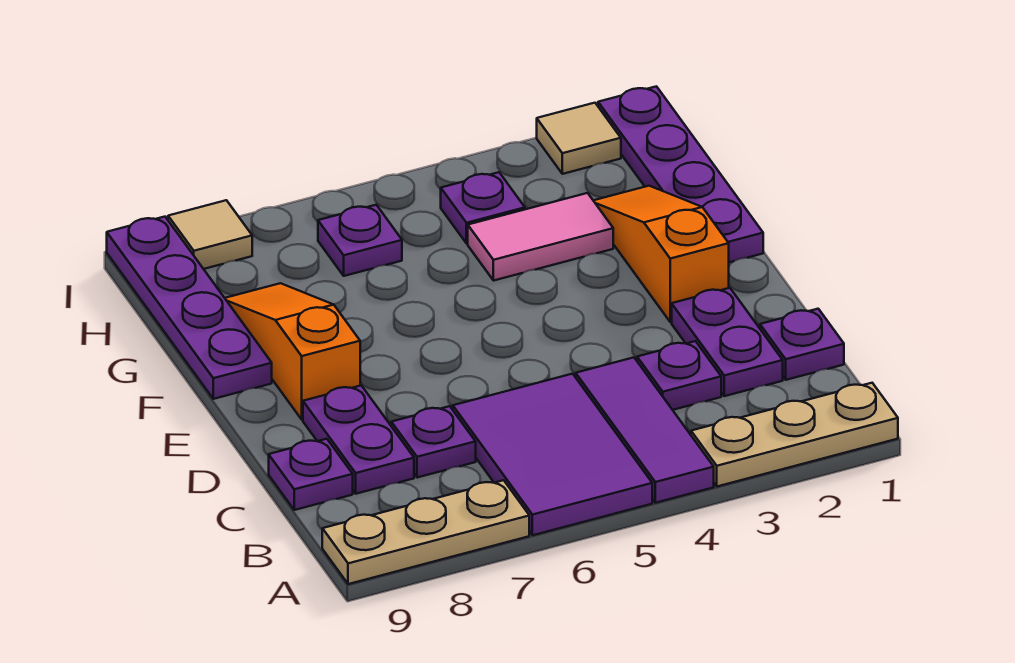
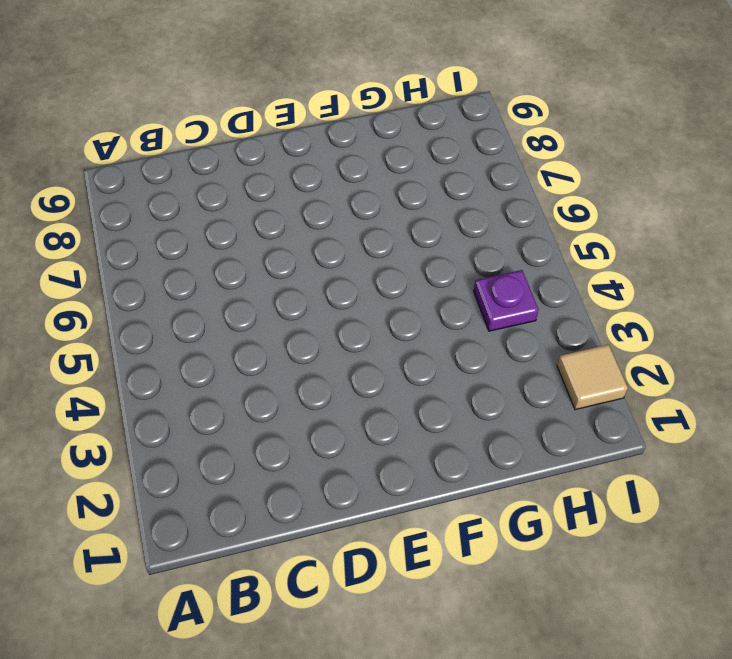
none -> tan plate A1:A3 level 1
none -> purple tile A4:C4 level 1
none -> purple tile A5:C6 level 1

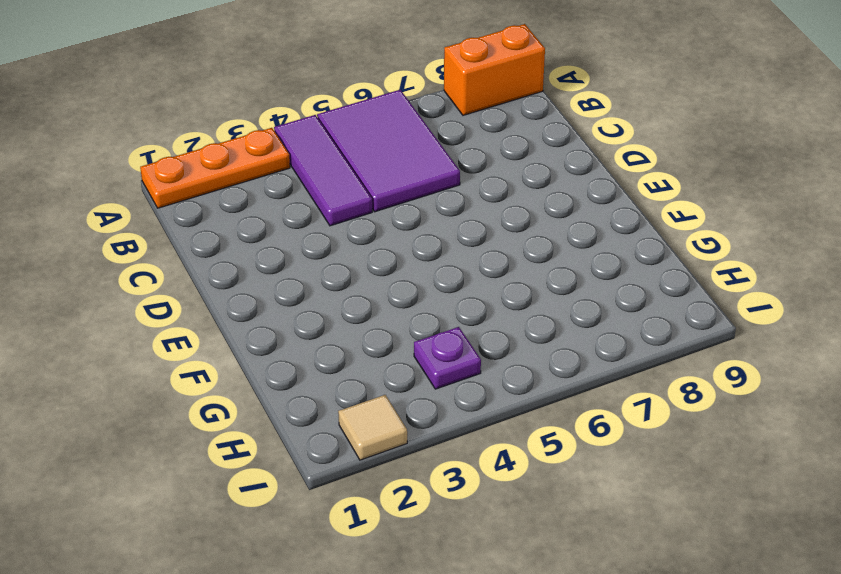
orange plate A1:A3 level 1 -> tan plate A1:A3 level 1
orange brick A8:A9 level 1 -> tan plate A7:A9 level 1
none -> purple plate C1 level 1
none -> purple plate C2:D2 level 1
none -> purple plate C3 level 1

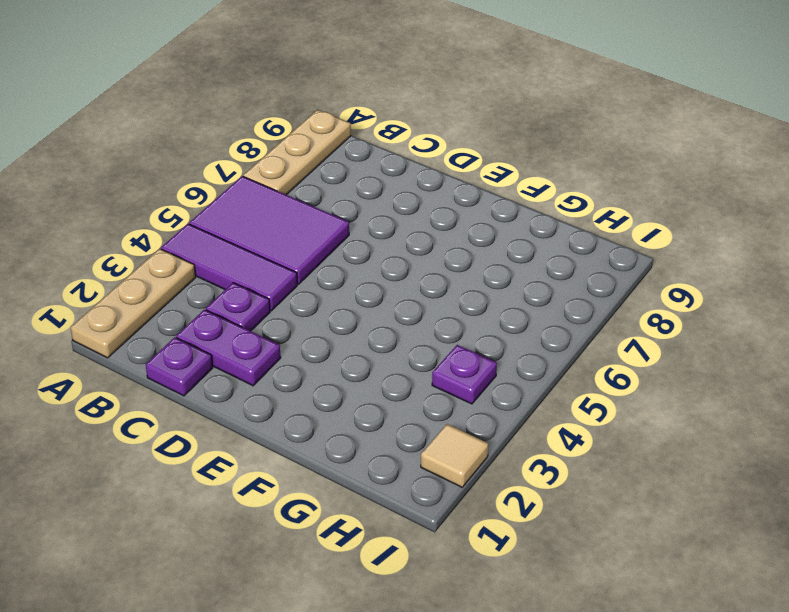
none -> purple plate C7 level 1
none -> purple plate C8:D8 level 1
none -> purple plate C9 level 1

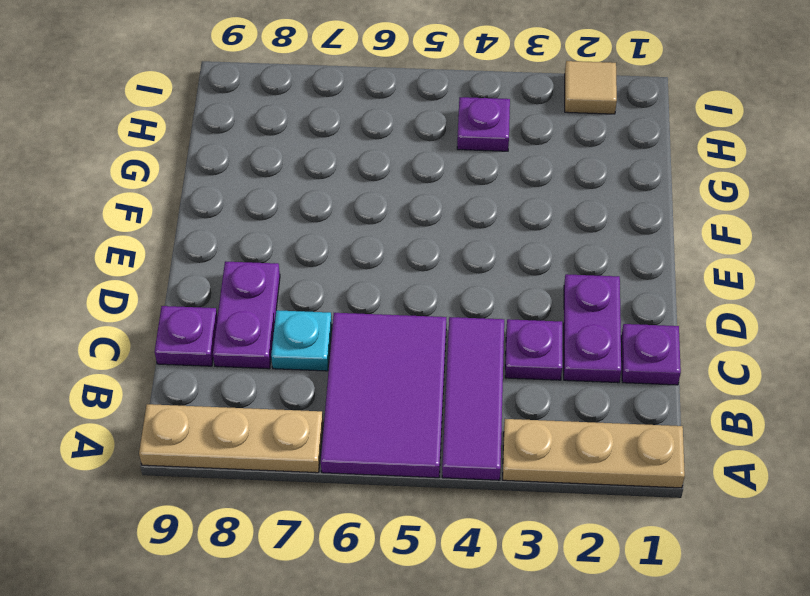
cyan plate C7 level 1 -> purple plate C7 level 1
none -> orange slope E2:G2 level 1 top E
none -> orange slope E8:G8 level 1 top E
none -> purple plate F1:I1 level 1

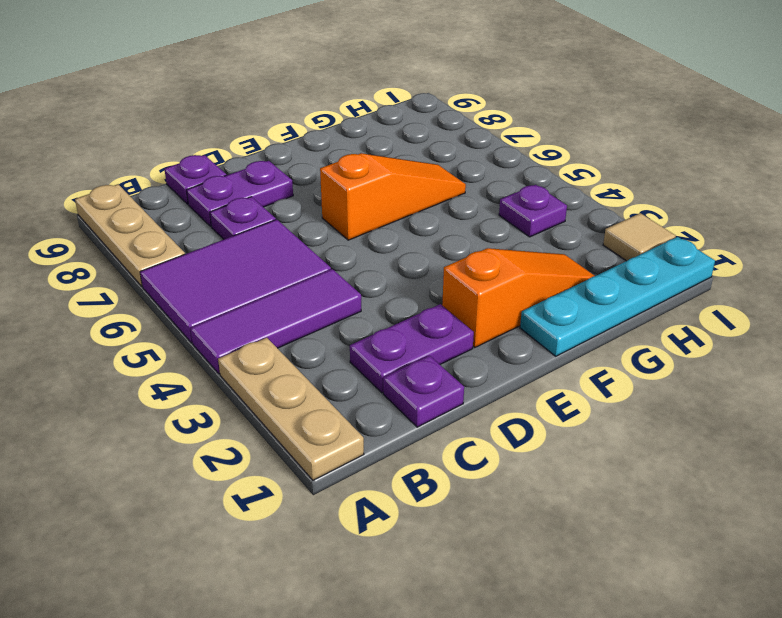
orange slope E6:G6 level 1 top E -> orange slope E8:G8 level 1 top E
cyan plate F1:I1 level 1 -> purple plate F1:I1 level 1
none -> purple plate C3 level 1
none -> purple plate F9:I9 level 1
none -> pink tile G3:G4 level 1

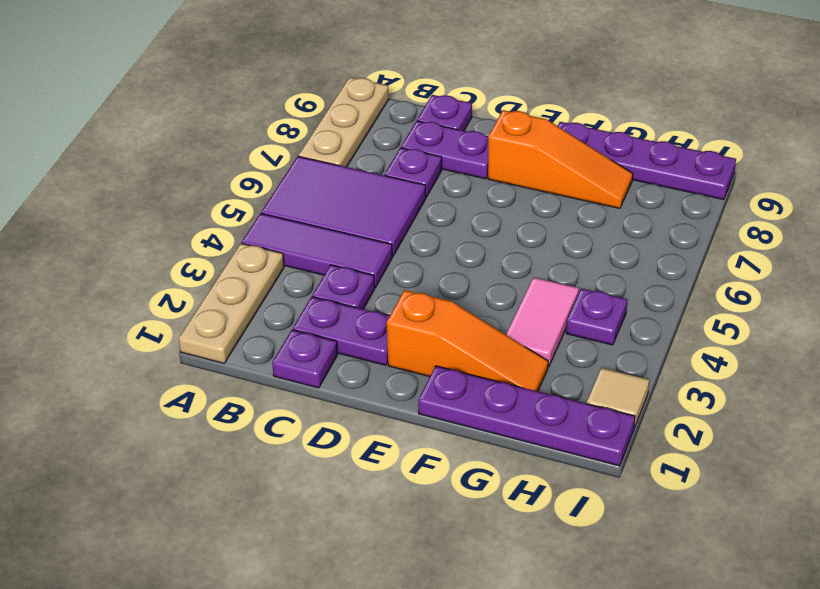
none -> purple plate H6 level 1
none -> tan tile I8 level 1

